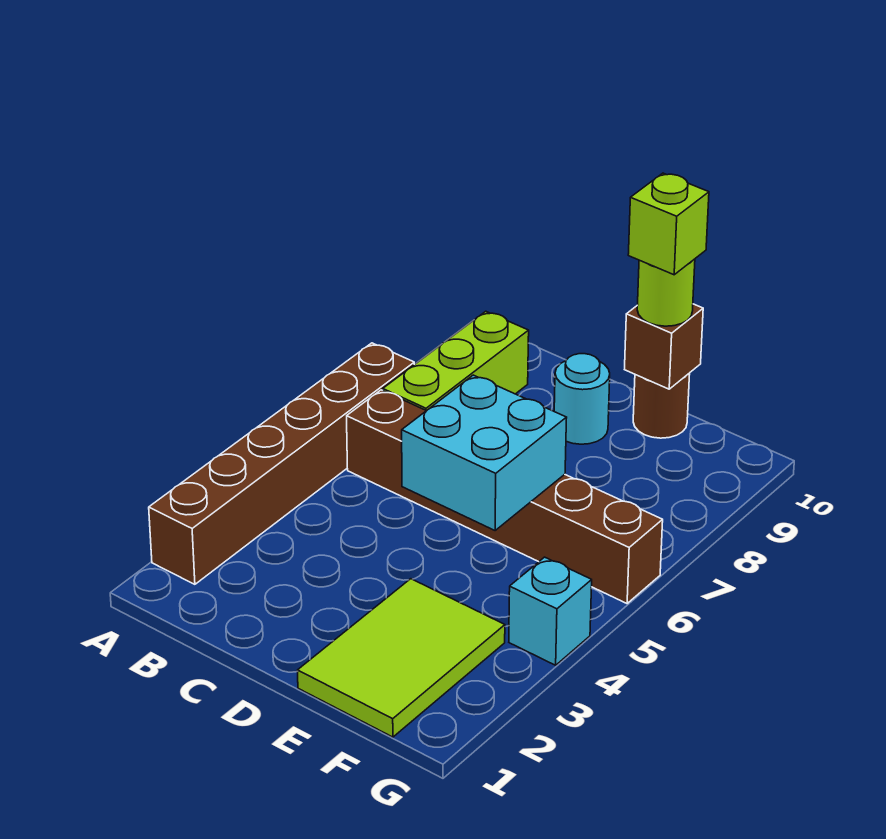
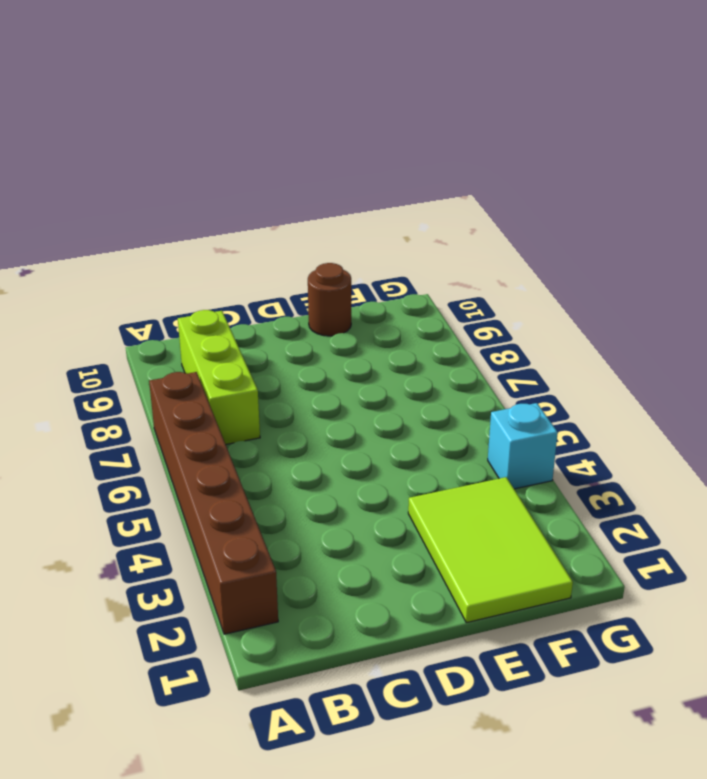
none -> brown brick B6:G6 level 1
none -> cyan round brick D9 level 1

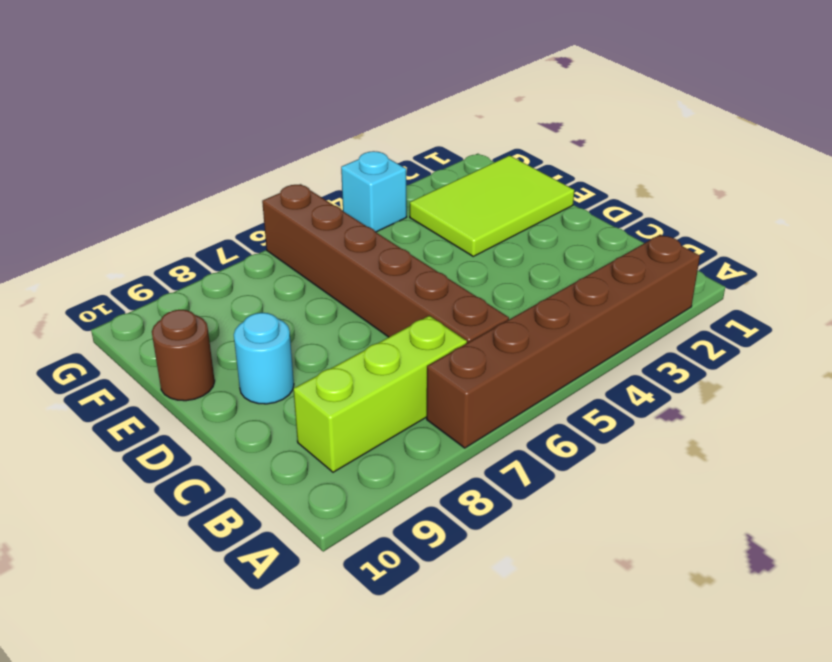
none -> cyan brick D5:E6 level 2
none -> brown brick E10 level 2

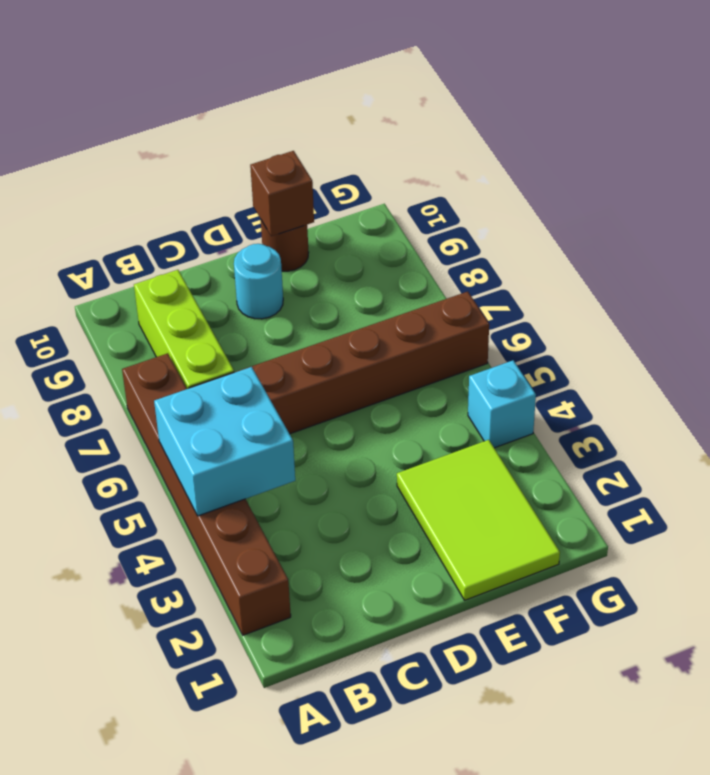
cyan brick A4:B5 level 2 -> cyan brick D5:E6 level 2
none -> lime round brick E10 level 3
none -> lime brick E10 level 4

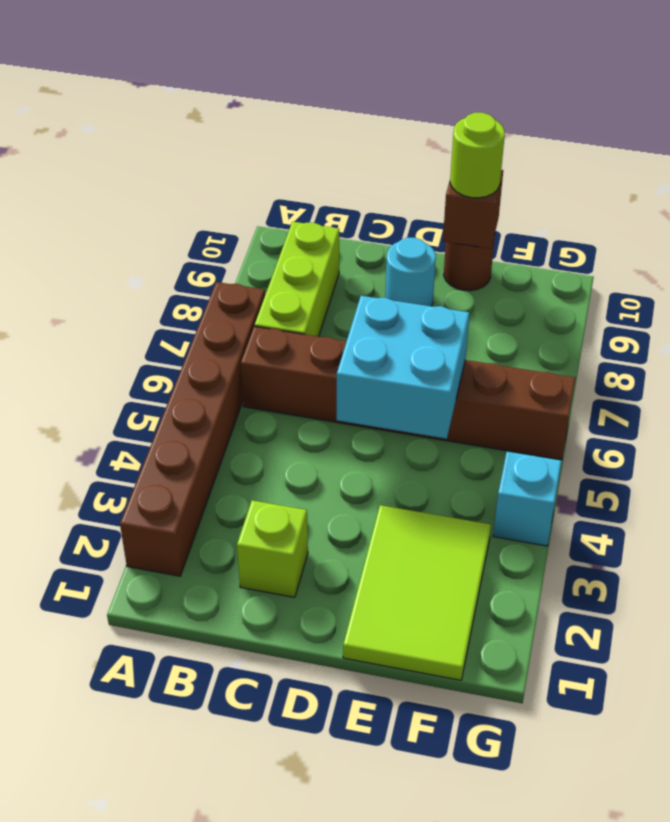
lime brick C2 level 1 -> lime brick E10 level 4

